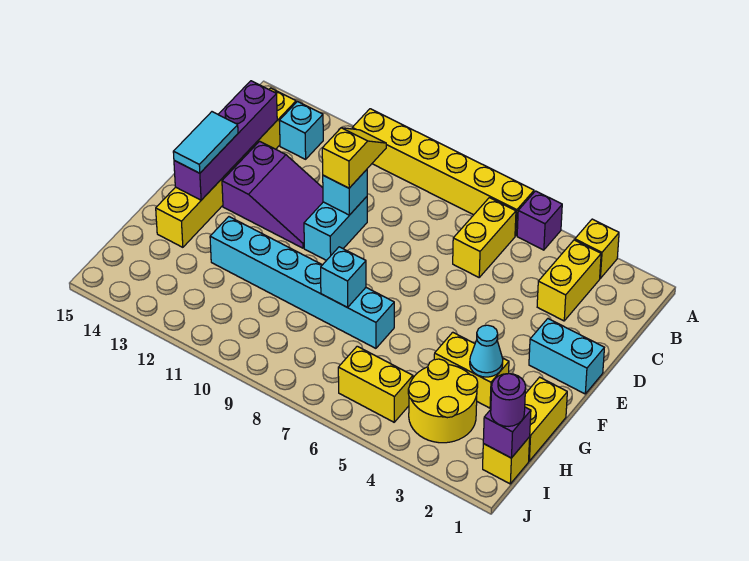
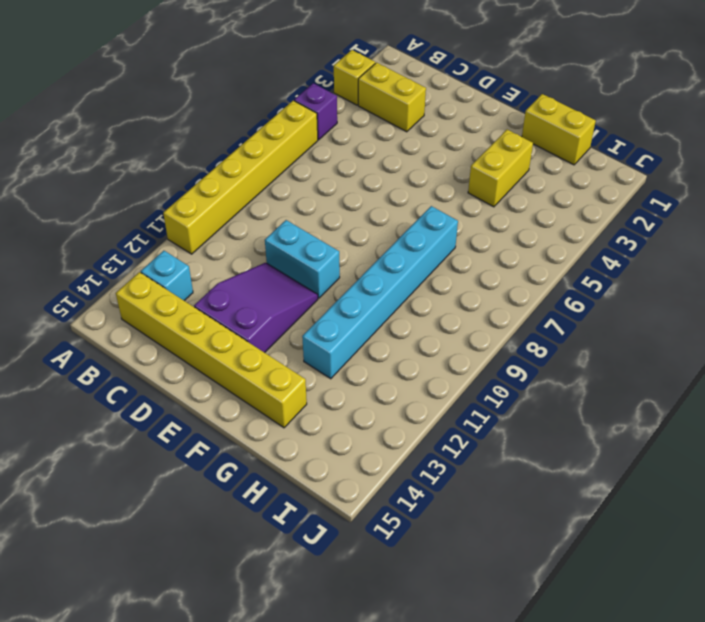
none -> yellow brick B6:C6 level 1
none -> cyan brick E1:E2 level 1
none -> yellow round brick H3:I4 level 1

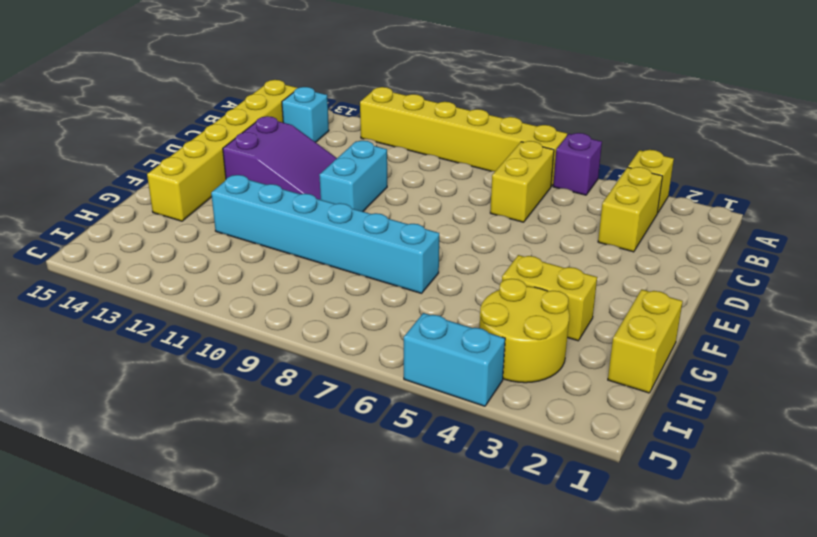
cyan brick J4:J5 level 1 -> cyan brick E1:E2 level 1
none -> yellow brick I1 level 1
none -> yellow brick I5:I6 level 1
none -> purple brick C14:F14 level 2

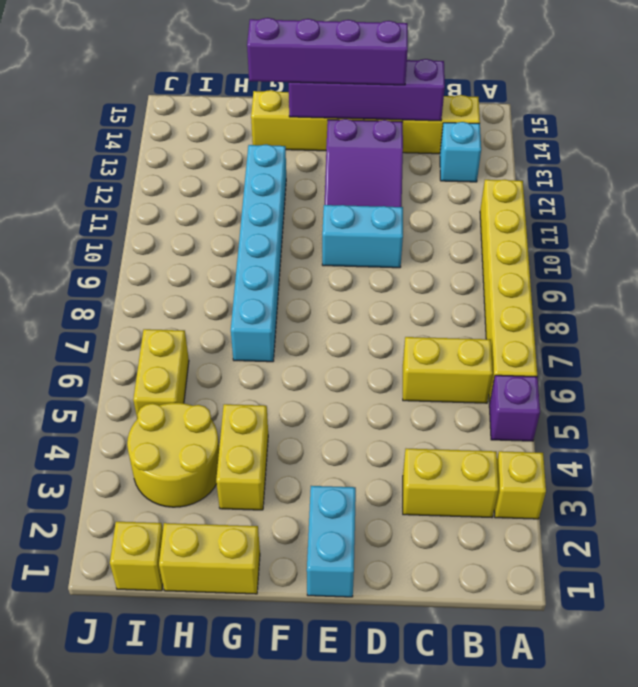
purple brick D14:G14 level 3 -> cyan tile E14:F14 level 3
none -> cyan brick D10 level 2
none -> cyan cone G3 level 2
none -> cyan brick G8 level 2

